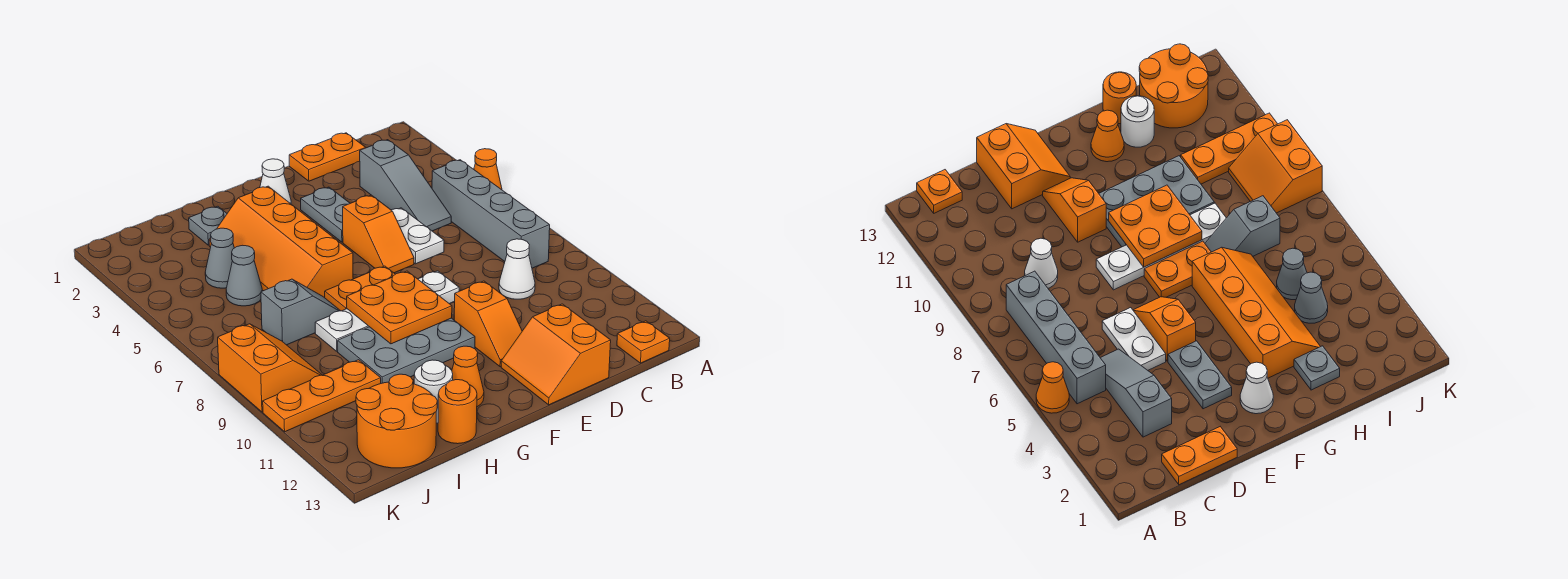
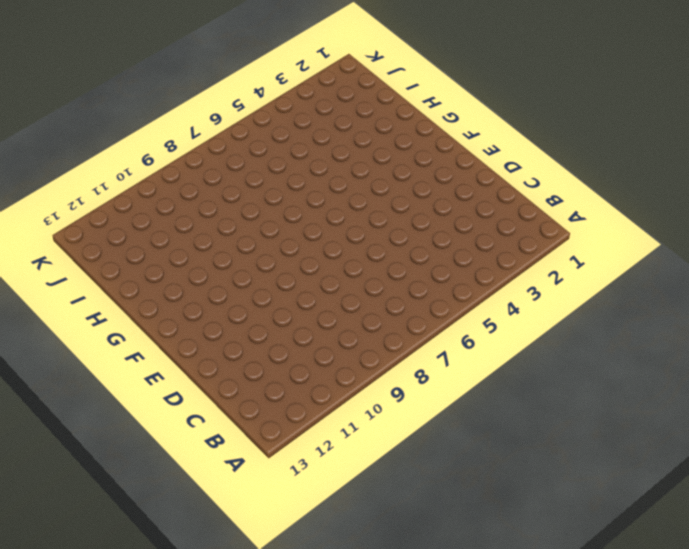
none -> orange cone A5 level 1
none -> grey brick B5:B8 level 1
none -> orange plate B13 level 1

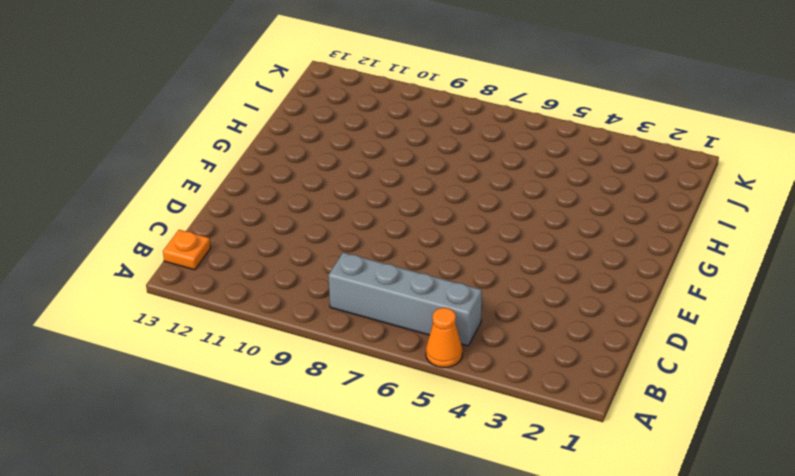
none -> orange plate C1:D1 level 1
none -> grey slope C3:C5 level 1 top 3
none -> white cone C9 level 1

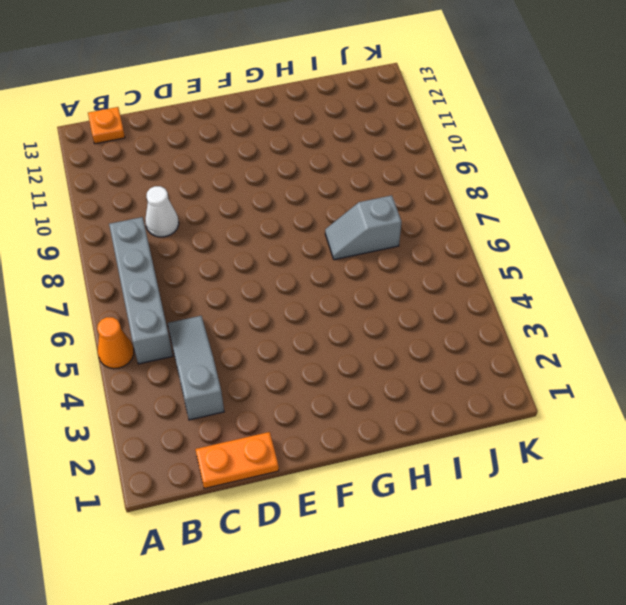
none -> white plate D5:D6 level 1
none -> orange slope D12:E13 level 1 top D
none -> grey plate E3:E4 level 1

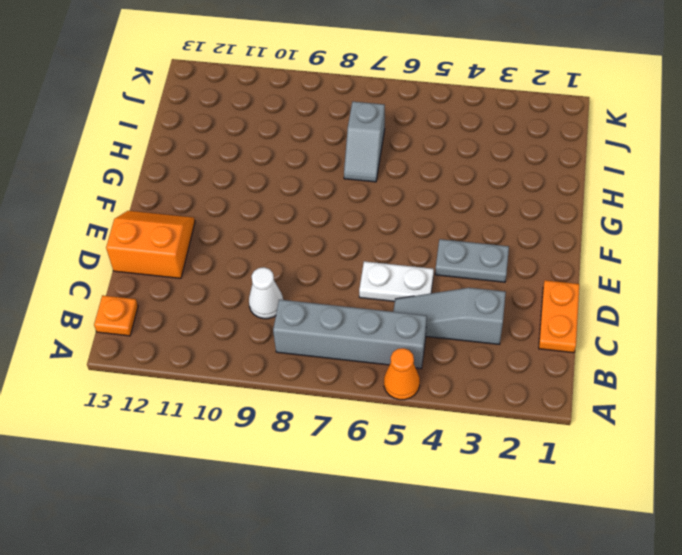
none -> orange slope E5:E6 level 1 top 5
none -> white plate E8:H8 level 1
none -> orange slope E10:E11 level 1 top 10

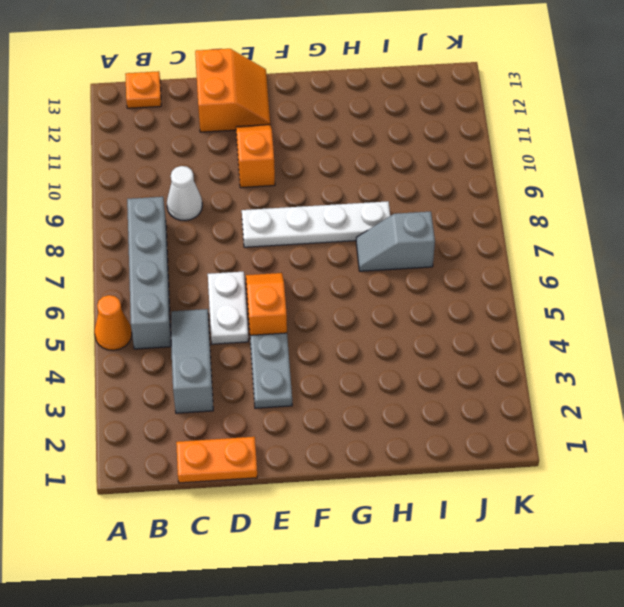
none -> white cone F2 level 1
none -> orange plate F7:G7 level 1
none -> grey plate F9:H10 level 1

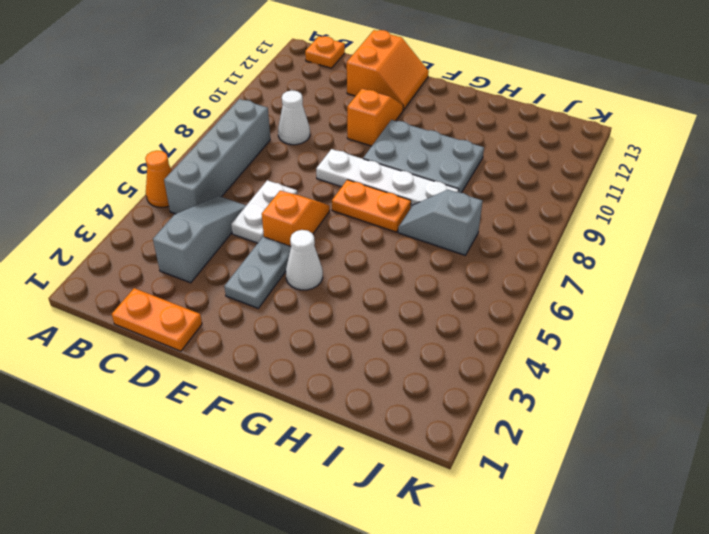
white cone F4 level 1 -> white cone F2 level 1
none -> orange slope G3:H6 level 1 top G
none -> orange cone G12 level 1
none -> grey plate H2 level 1

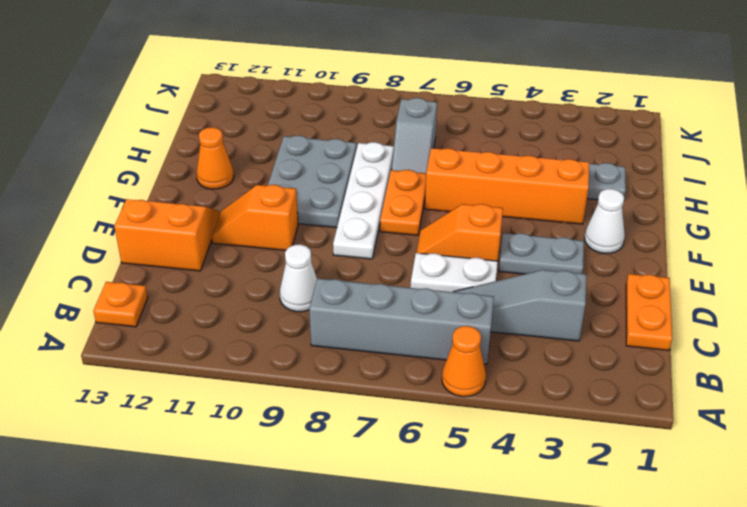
none -> white round brick H12 level 1
none -> orange round brick H13 level 1
none -> grey cone I4 level 1

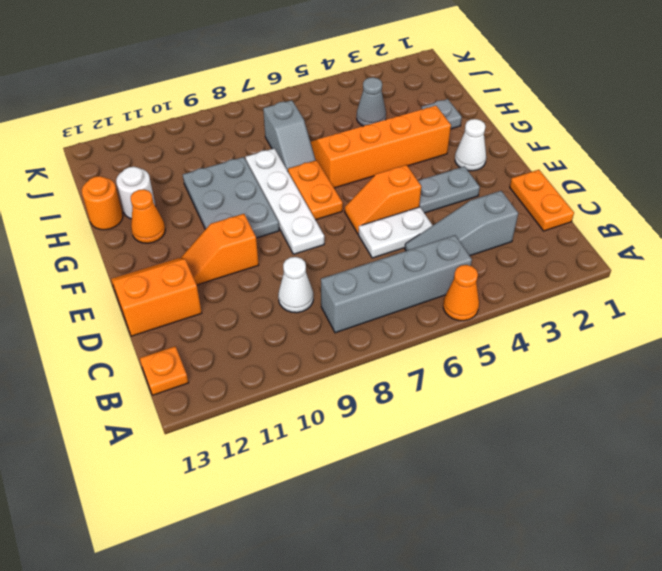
none -> grey cone I5 level 1
none -> orange plate I10:K10 level 1
none -> orange round brick I12:J13 level 1

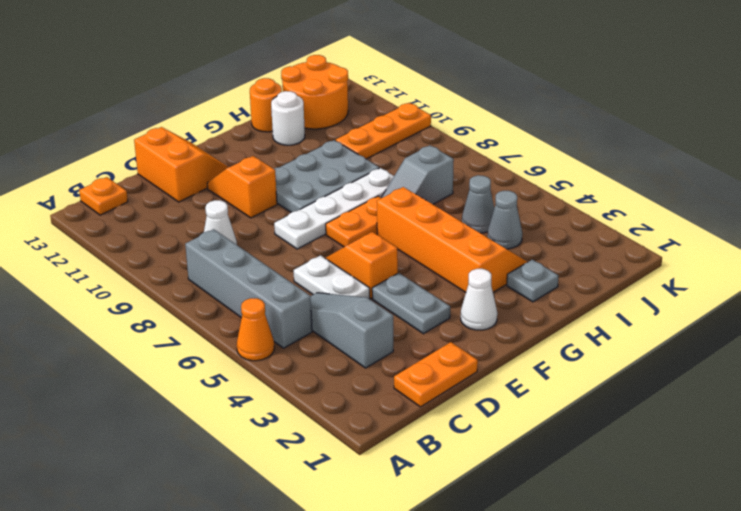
none -> orange cone G12 level 1
none -> orange slope J8:K9 level 1 top K
none -> orange plate F8:G9 level 2

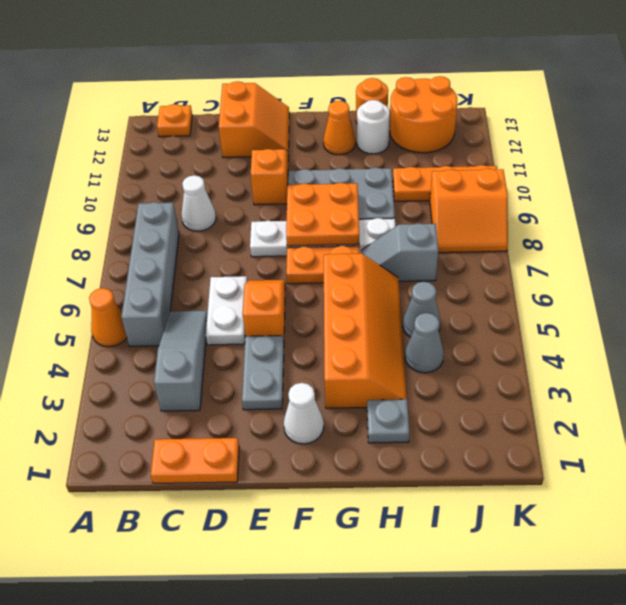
orange slope J8:K9 level 1 top 9 -> orange slope J8:K9 level 1 top K

